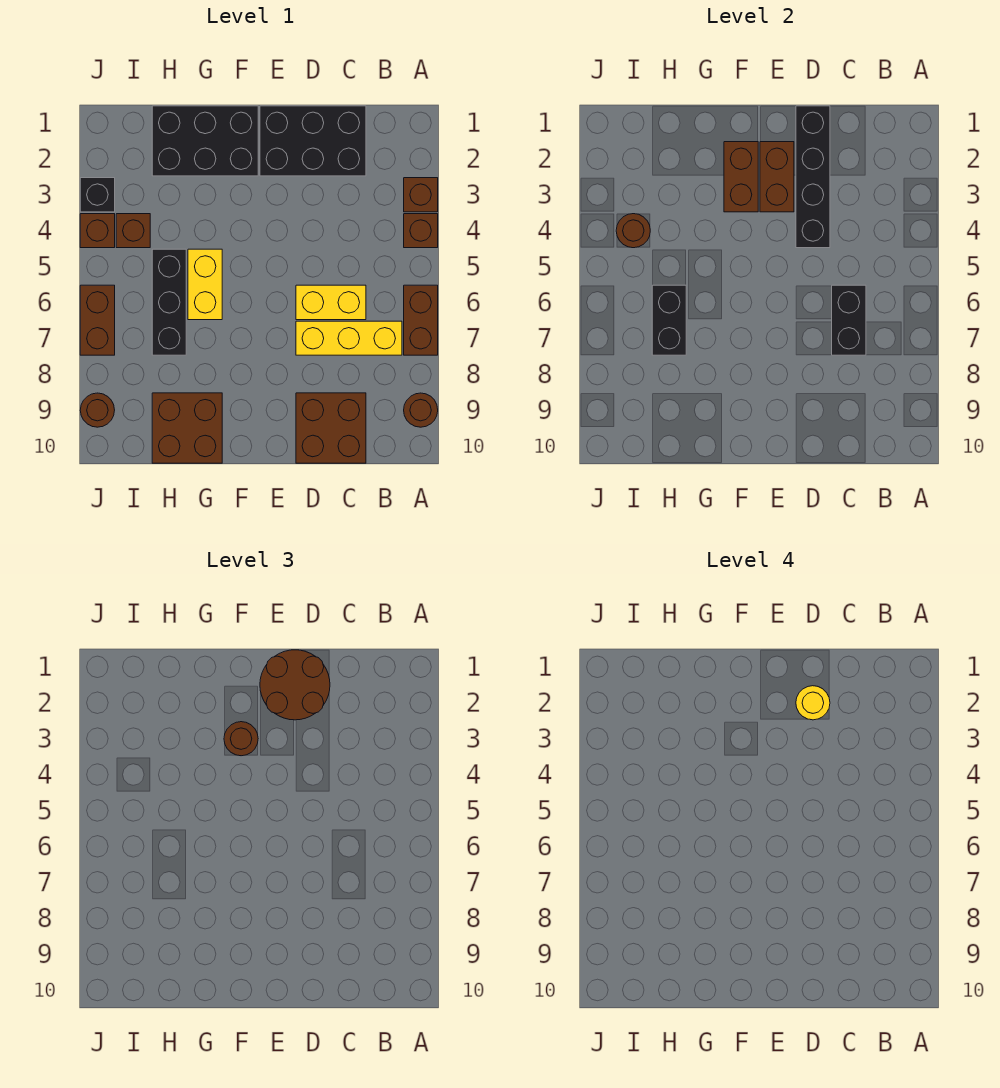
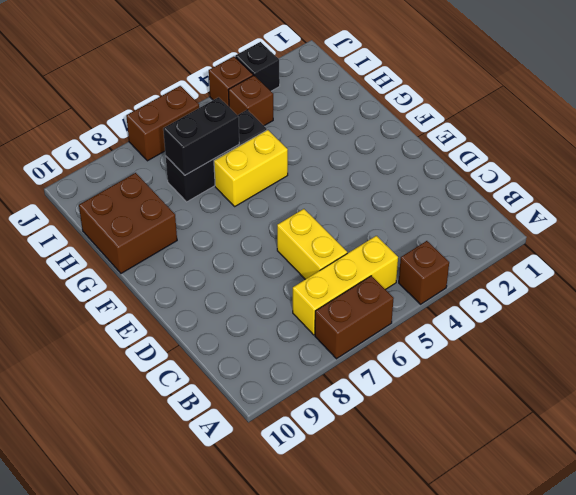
yellow brick B5:B7 level 1 -> yellow brick B7:D7 level 1
none -> brown brick A3 level 1
none -> brown round brick A9 level 1
none -> black brick C1:E2 level 1

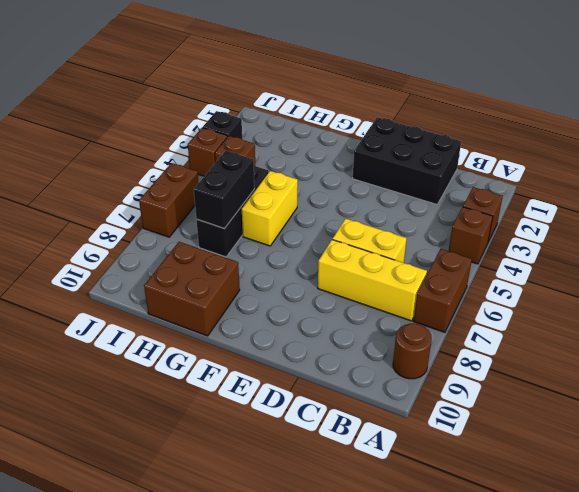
none -> brown brick C9:D10 level 1
none -> black brick F1:H2 level 1
none -> brown round brick J9 level 1

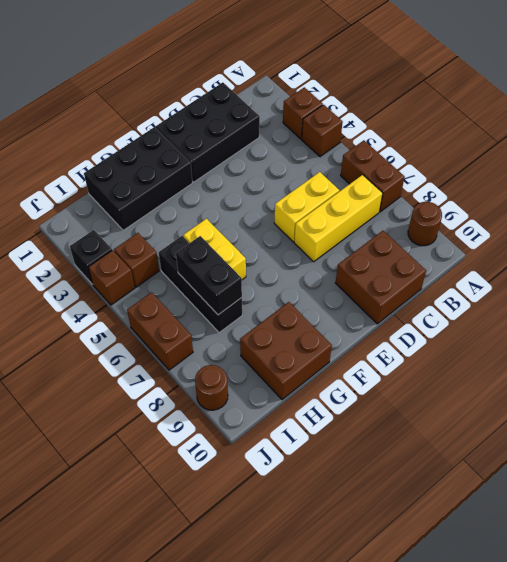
none -> black brick C6:C7 level 2
none -> black brick D1:D4 level 2
none -> brown brick E2:E3 level 2

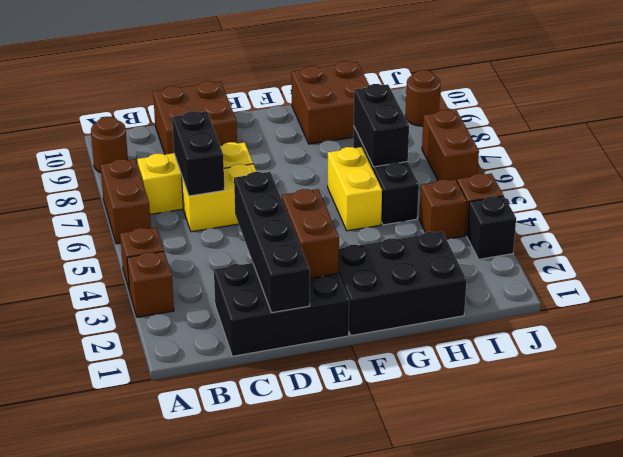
none -> brown brick F2:F3 level 2
none -> brown round brick I4 level 2
none -> brown round brick D1:E2 level 3

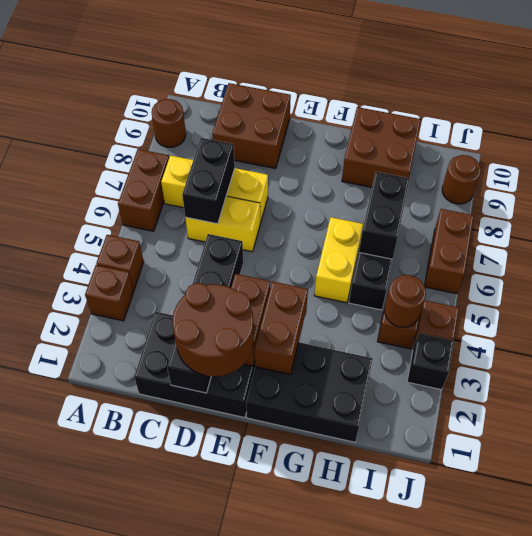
none -> brown round brick F3 level 3
none -> yellow round brick D2 level 4

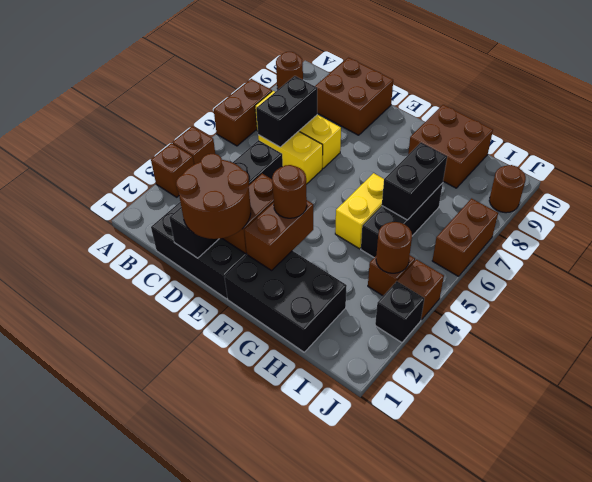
none -> yellow round brick D2 level 4

